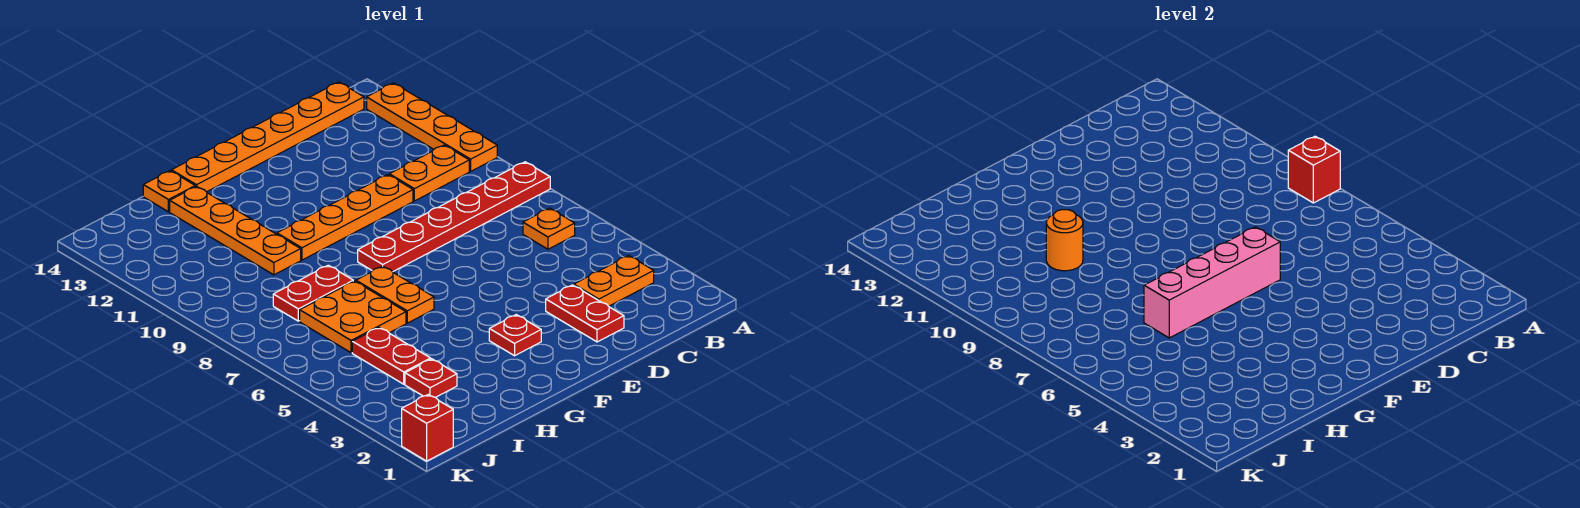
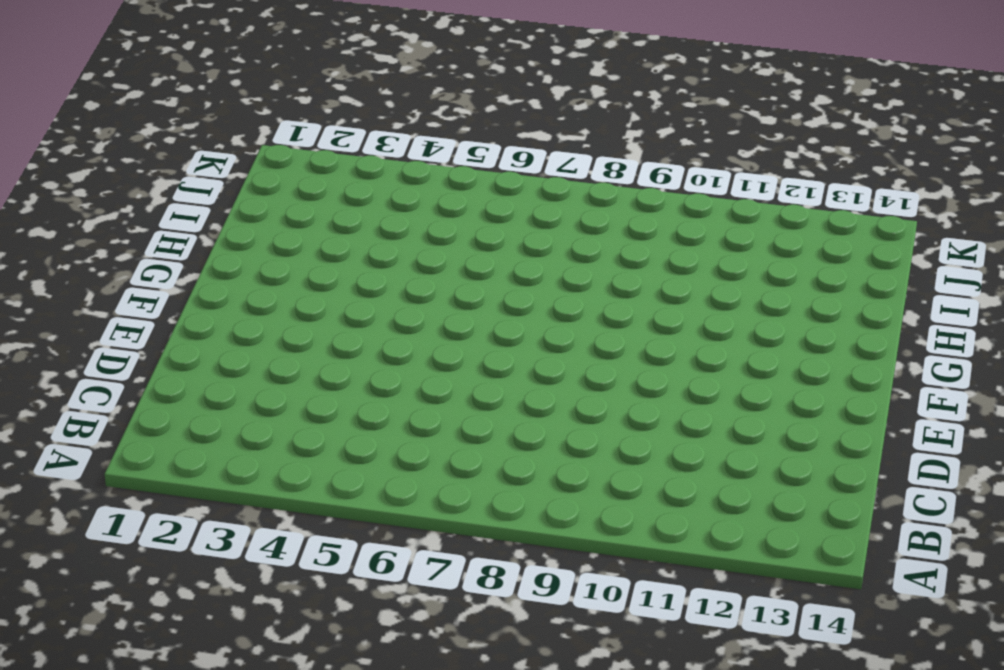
none -> red plate A8:F8 level 1
none -> orange plate A10:A13 level 1
none -> orange plate B3:C3 level 1

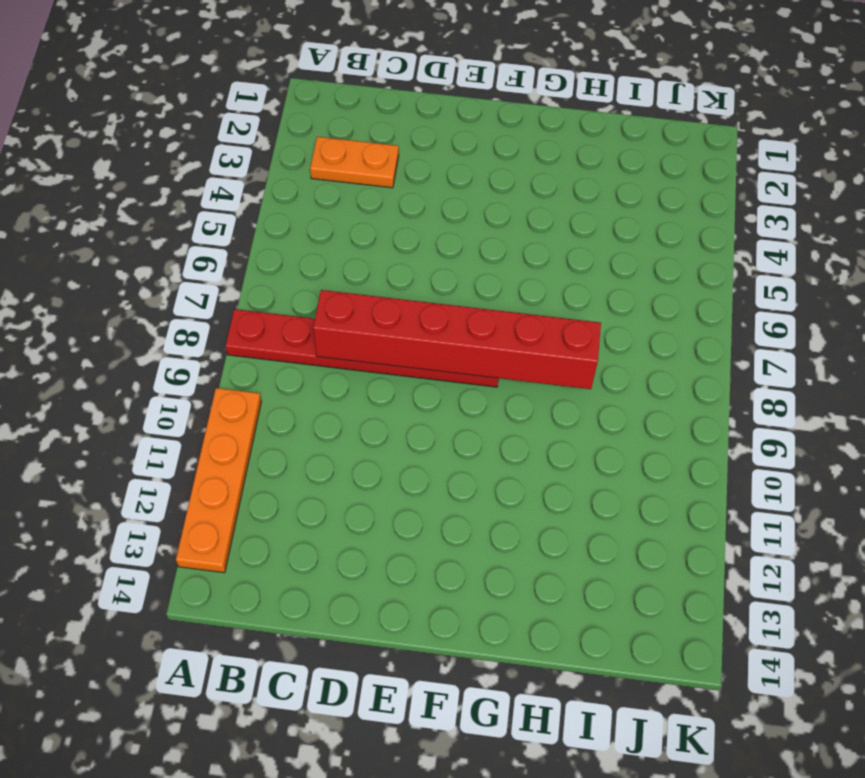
red brick C8:H8 level 2 -> none
none -> orange plate B6 level 1
none -> orange plate B10:C10 level 1
none -> orange plate B14:G14 level 1

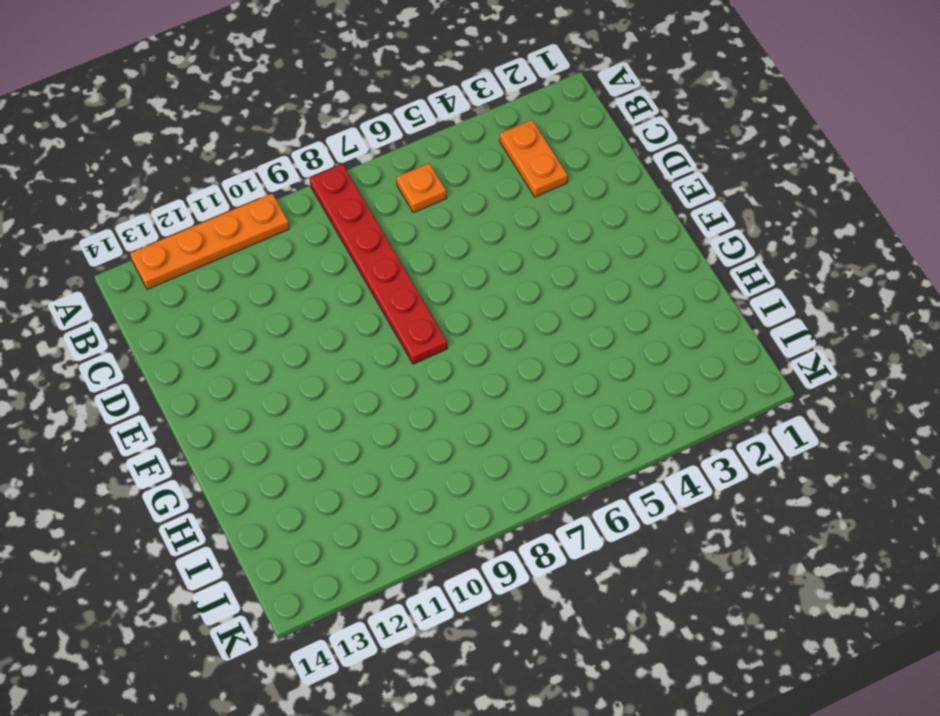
none -> orange plate B10:C10 level 1
none -> orange plate B14:G14 level 1
none -> red plate D2:D3 level 1

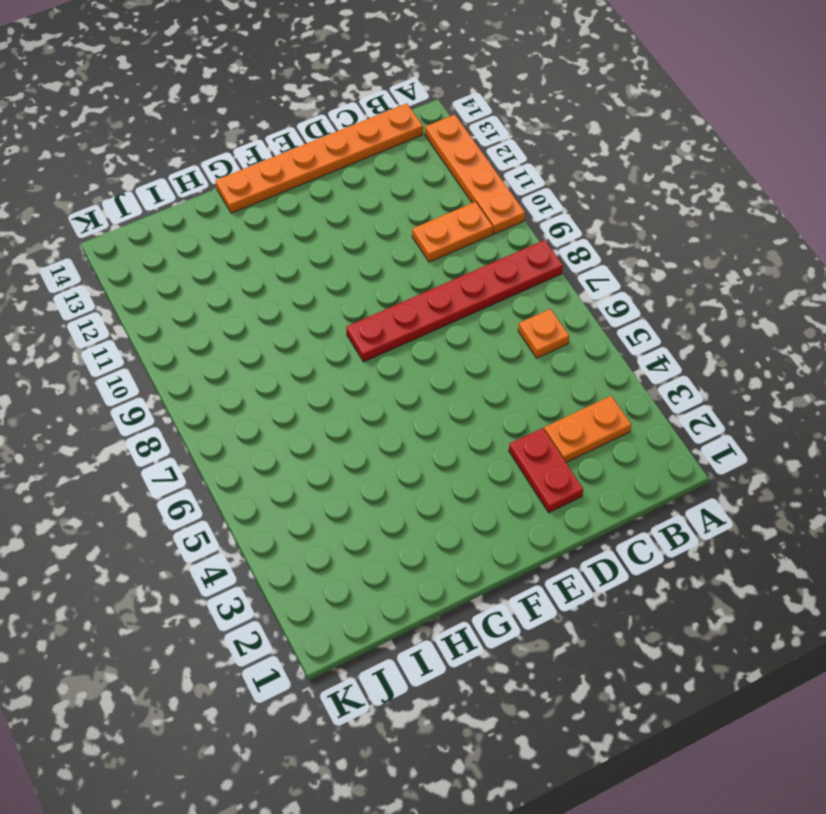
none -> orange plate D10:G10 level 1
none -> red plate F3 level 1
none -> orange plate G6:G7 level 1

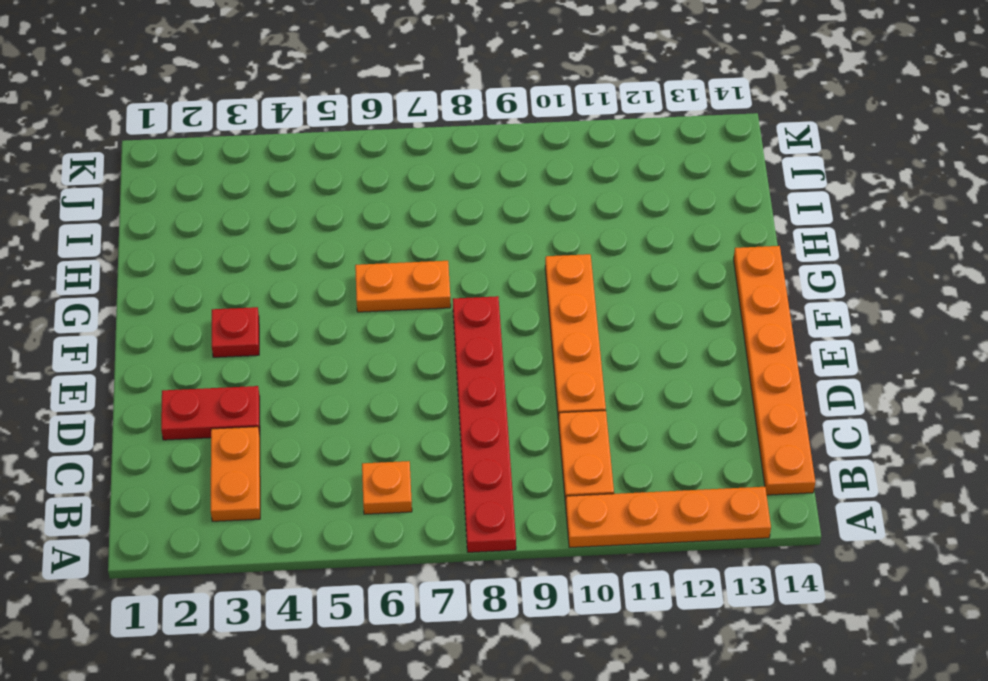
none -> orange plate H6:I7 level 1
none -> red plate H8:I8 level 1
none -> orange plate H10:H13 level 1

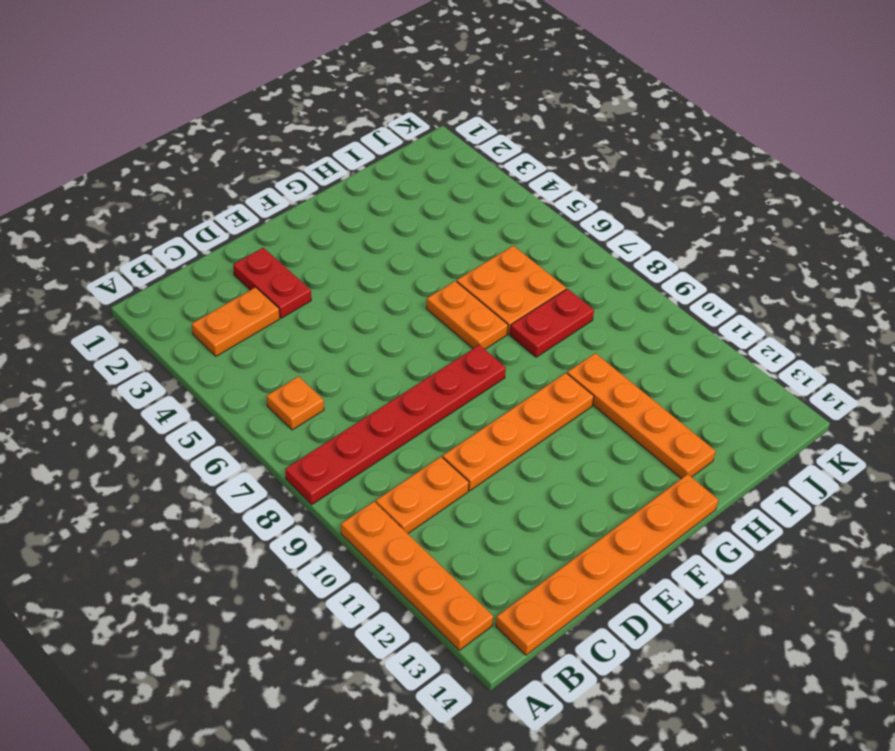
none -> red plate F3 level 1
none -> orange plate H14 level 1
none -> red plate I3 level 1

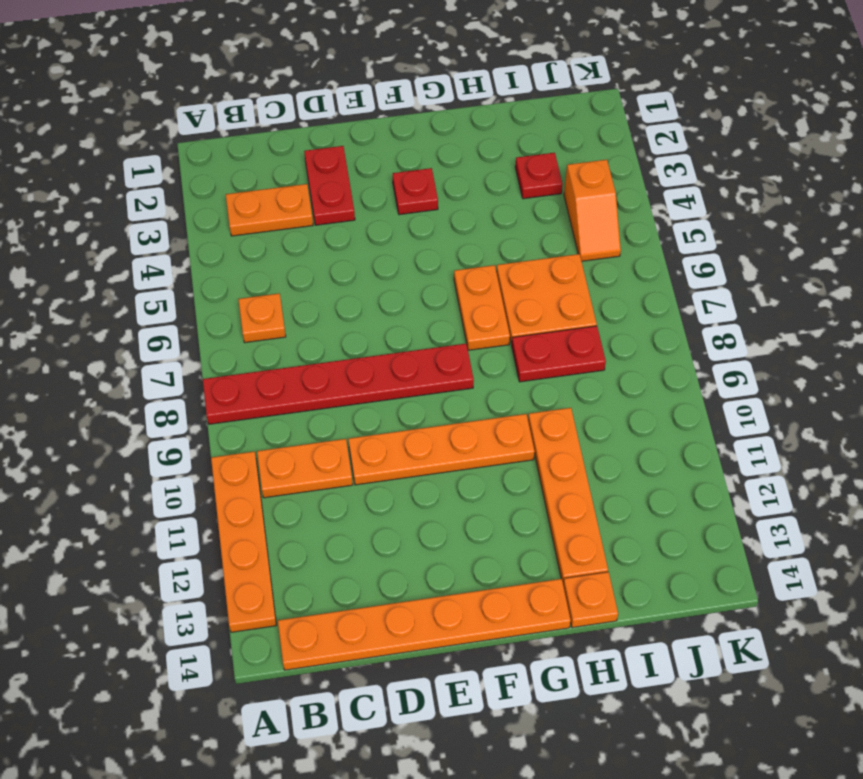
orange slope J4:J5 level 1 top 4 -> none
none -> red plate I4:I5 level 1
none -> red brick K1 level 1
none -> red brick A8 level 2

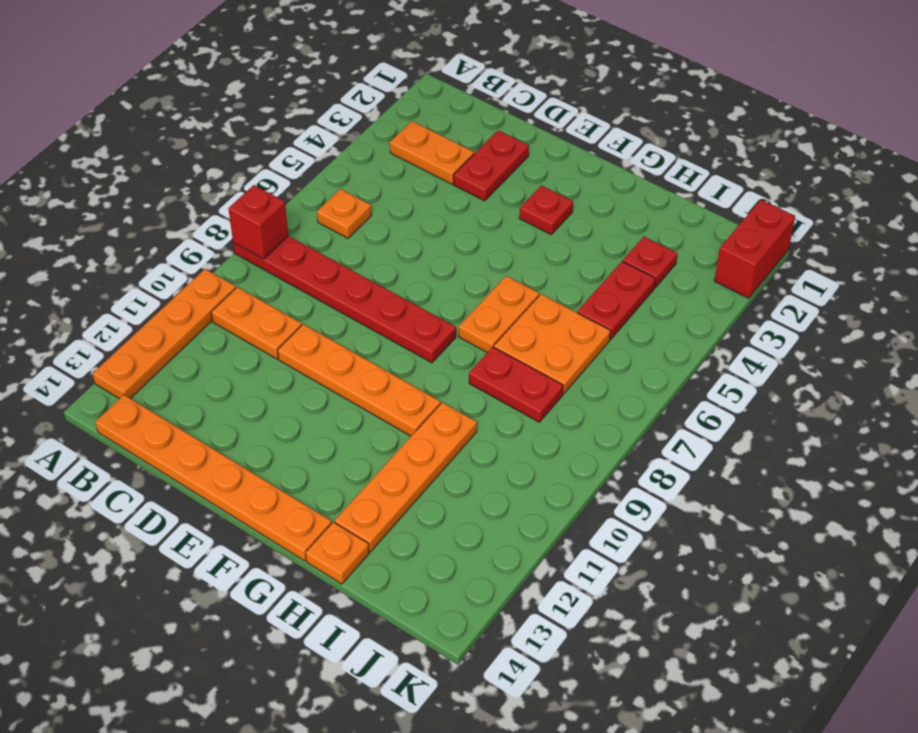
red brick K1:K2 level 1 -> red brick K1 level 1
none -> pink brick E6:H6 level 2
none -> orange round brick H10 level 2

